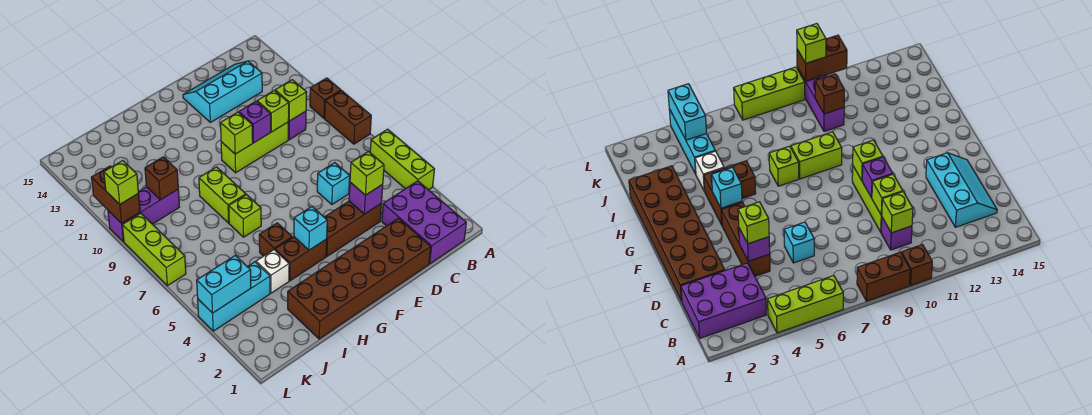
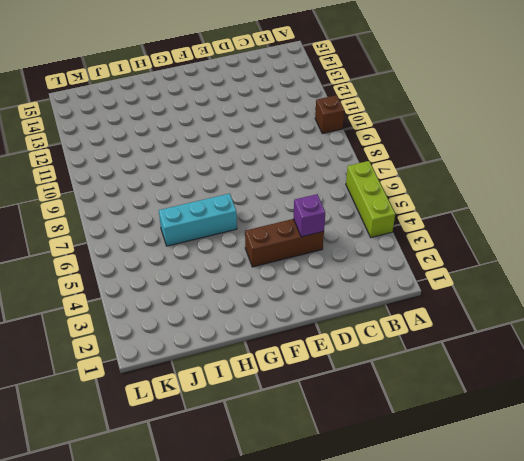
cyan brick G6:I6 level 1 -> cyan brick J4:L4 level 1
none -> brown brick A8:A9 level 1
none -> purple brick B1:C3 level 1
none -> purple brick C10 level 1

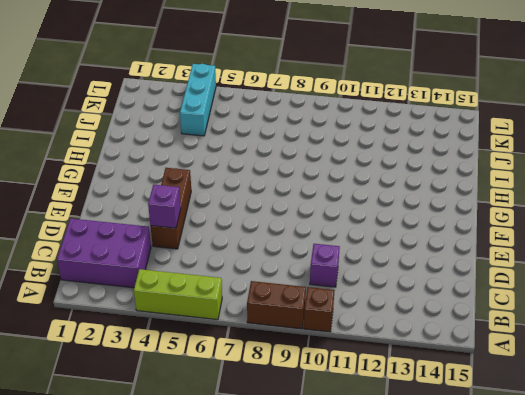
none -> cyan slope C13:E14 level 1 top 13
none -> brown brick D1:I2 level 1
none -> cyan brick D6 level 1

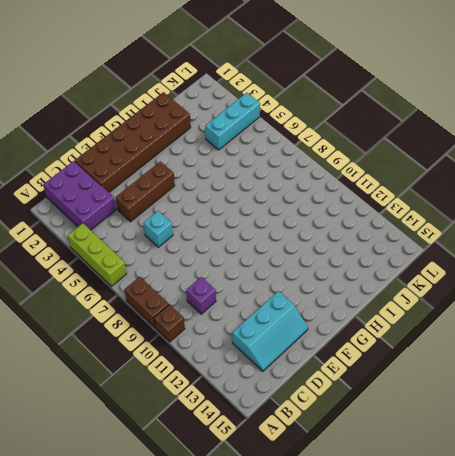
none -> lime brick D10:F10 level 1
none -> brown brick G4:H4 level 1
none -> brown brick H5 level 1

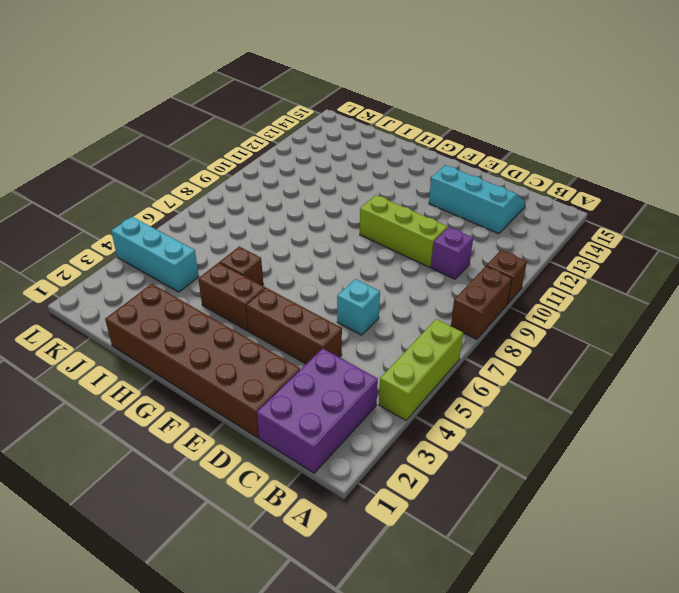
none -> lime brick H7 level 1
none -> lime brick H8:H9 level 1
none -> white brick I4 level 1

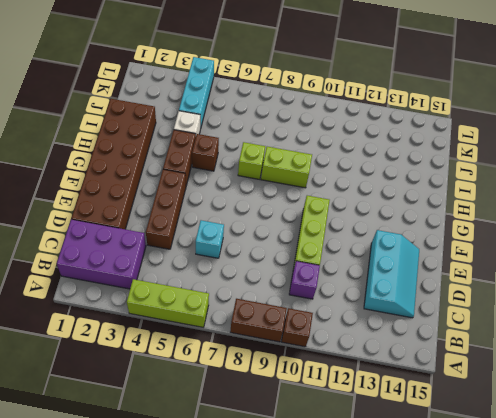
none -> purple brick J10:L10 level 1
none -> lime brick L7:L9 level 1
none -> lime brick C10 level 2

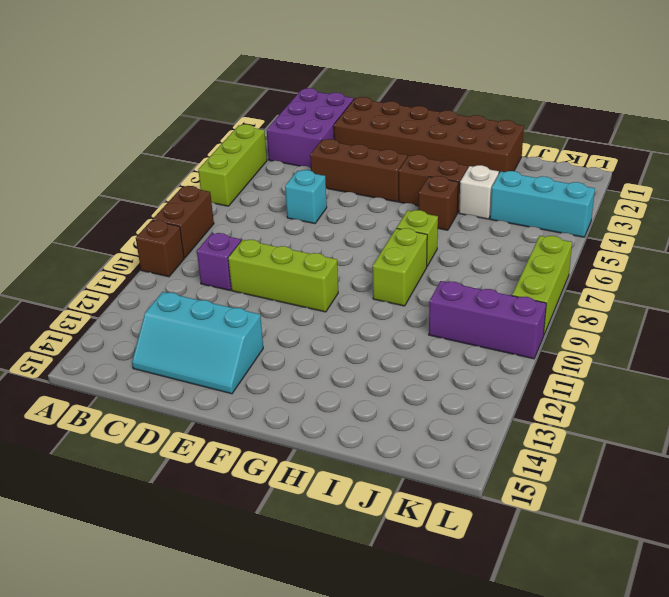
none -> lime brick C10 level 2
none -> purple brick D4 level 2
none -> lime brick D10 level 2

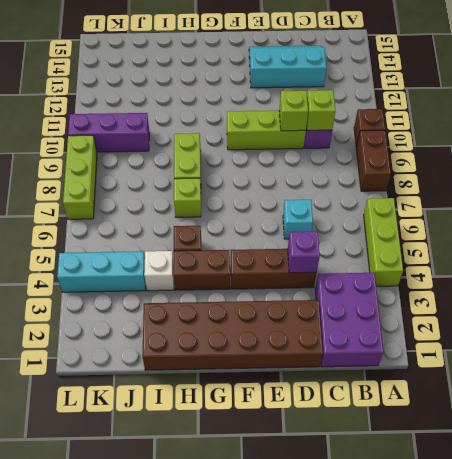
none -> purple brick E10 level 2
none -> lime brick F10 level 2
none -> cyan brick G4 level 2

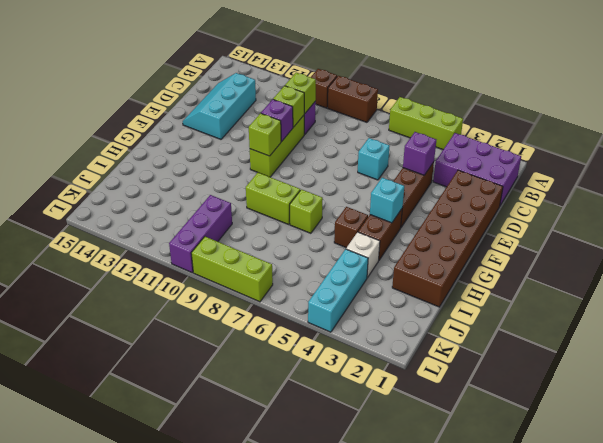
none -> brown brick J10 level 2
none -> cyan brick K4:L4 level 2
none -> brown brick L10:L11 level 2

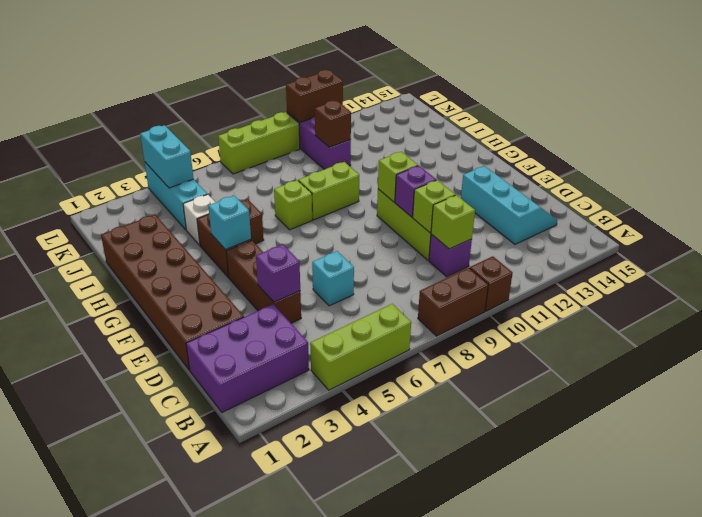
none -> lime brick D4 level 3
none -> lime brick L10 level 3

